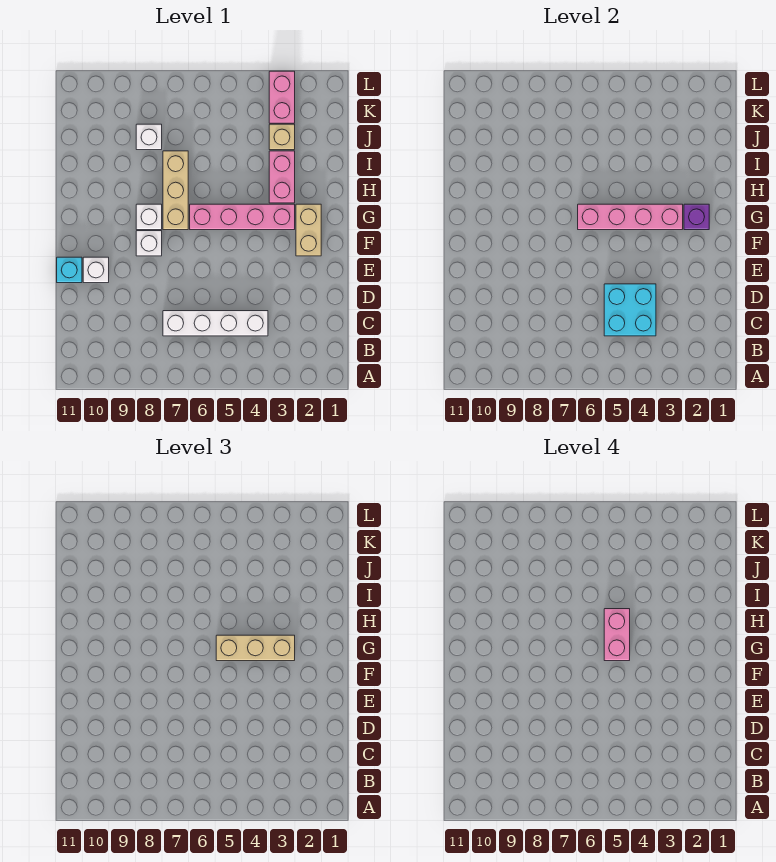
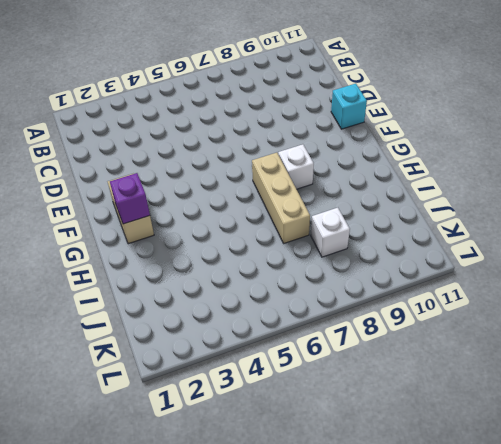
none -> white brick C4:C7 level 1
none -> white brick E10 level 1
none -> white brick F8 level 1

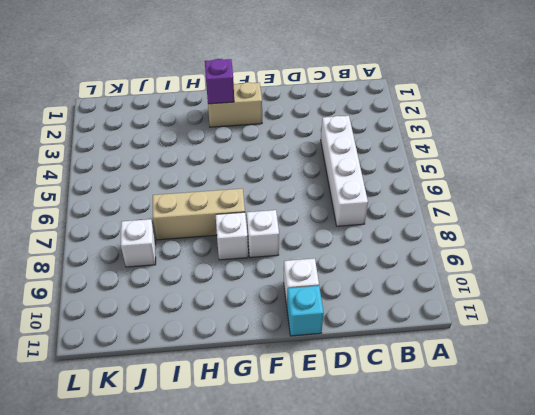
none -> pink brick G3:G6 level 1
none -> pink brick H3:I3 level 1
none -> tan brick J3 level 1

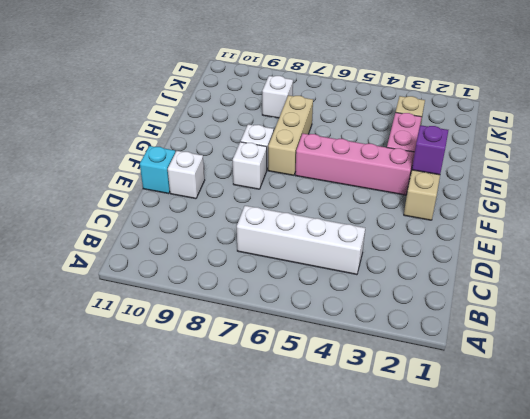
none -> pink brick K3:L3 level 1
none -> cyan brick C4:D5 level 2
none -> pink brick G3:G6 level 2

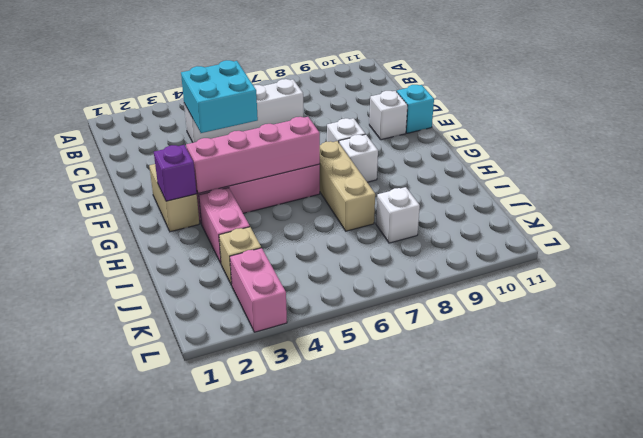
none -> tan brick G3:G5 level 3
none -> pink brick G5:H5 level 4

